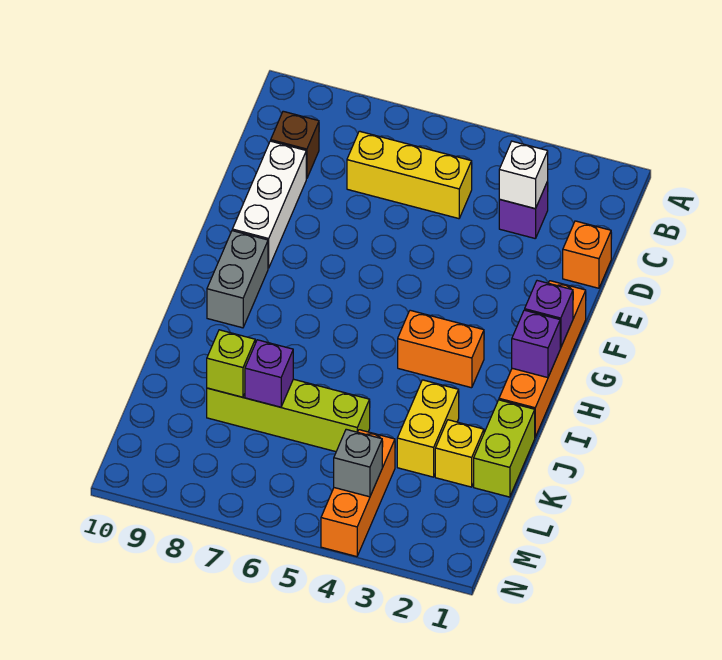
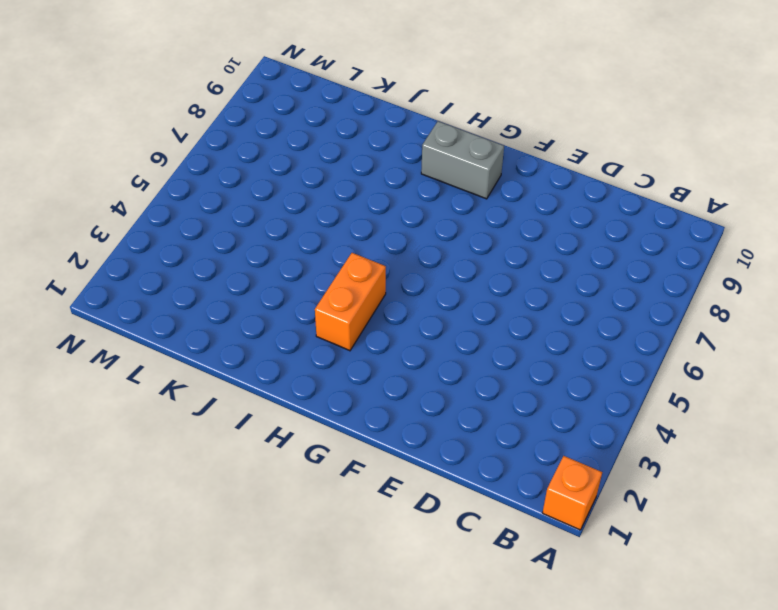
orange brick A1 level 1 -> orange brick D1 level 1
none -> purple brick C3 level 1
none -> yellow brick C5:C7 level 1
none -> brown brick C9 level 1

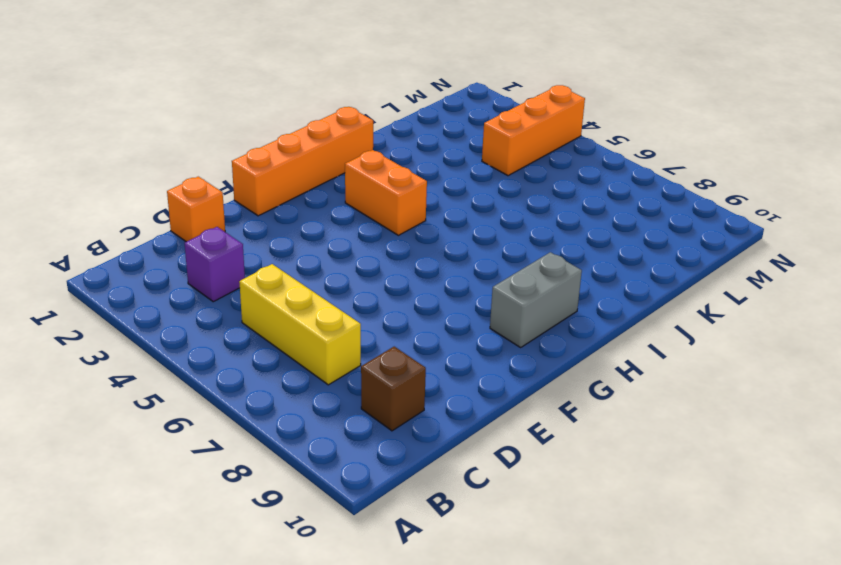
none -> white brick D9:F9 level 1
none -> lime brick J1:K1 level 1
none -> yellow brick J3:K3 level 1

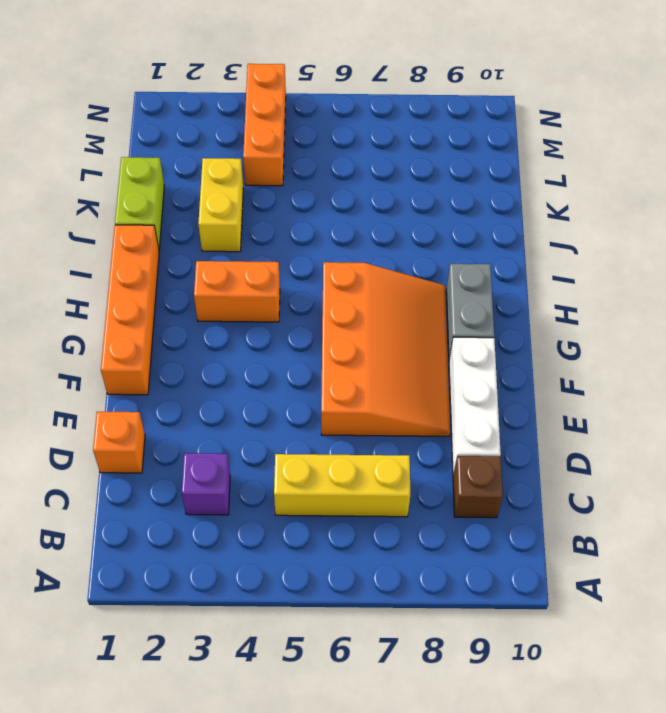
orange slope E6:H8 level 1 top 6 -> none
none -> yellow brick K2 level 1
none -> lime brick K5:K8 level 1
none -> white brick C3 level 2

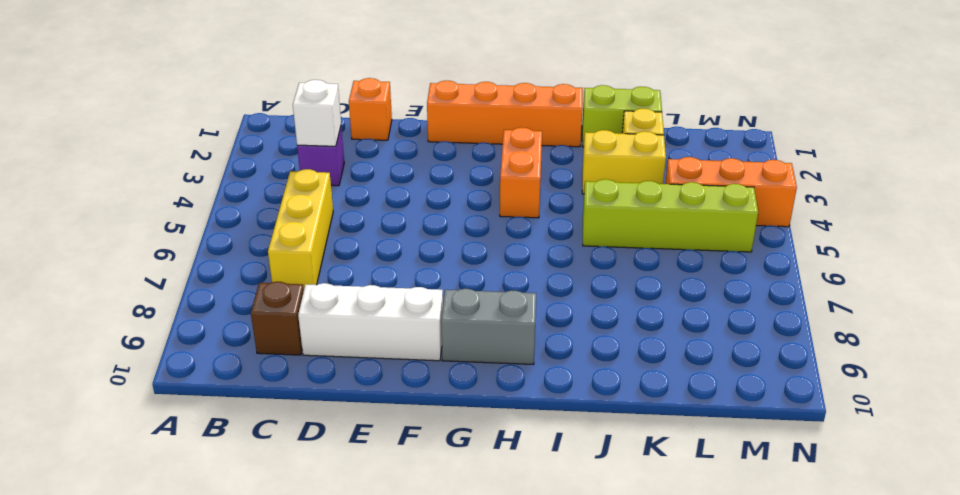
lime brick J5:M5 level 1 -> lime brick K5:K8 level 1
none -> purple brick G1 level 2
none -> purple brick H1 level 2
none -> purple brick K7 level 2

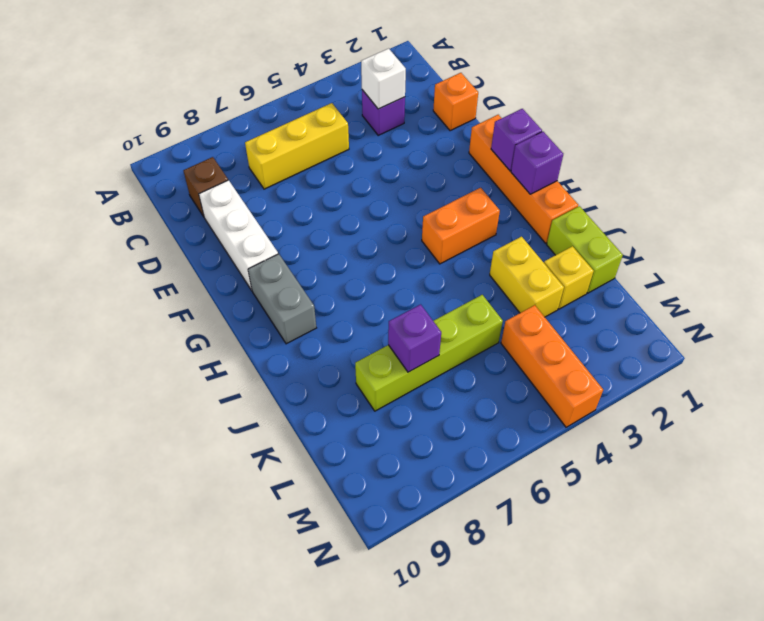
none -> lime brick K8 level 2
none -> grey brick M4 level 2

